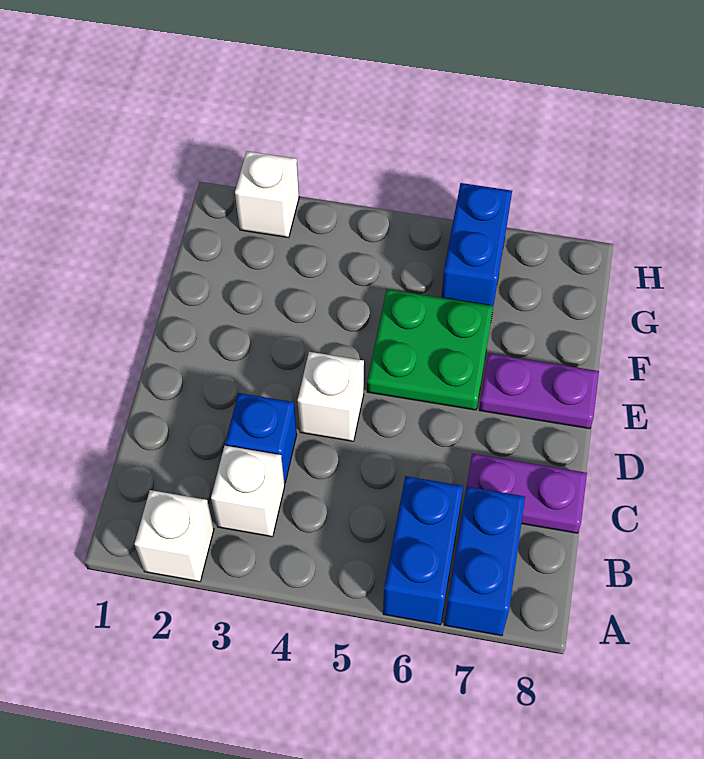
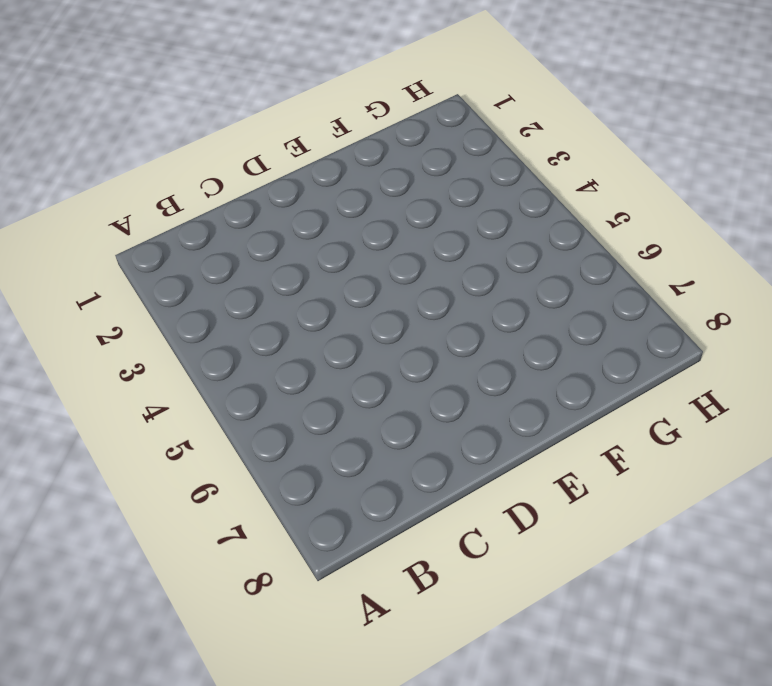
none -> white brick A2 level 1
none -> blue brick A6:B6 level 1

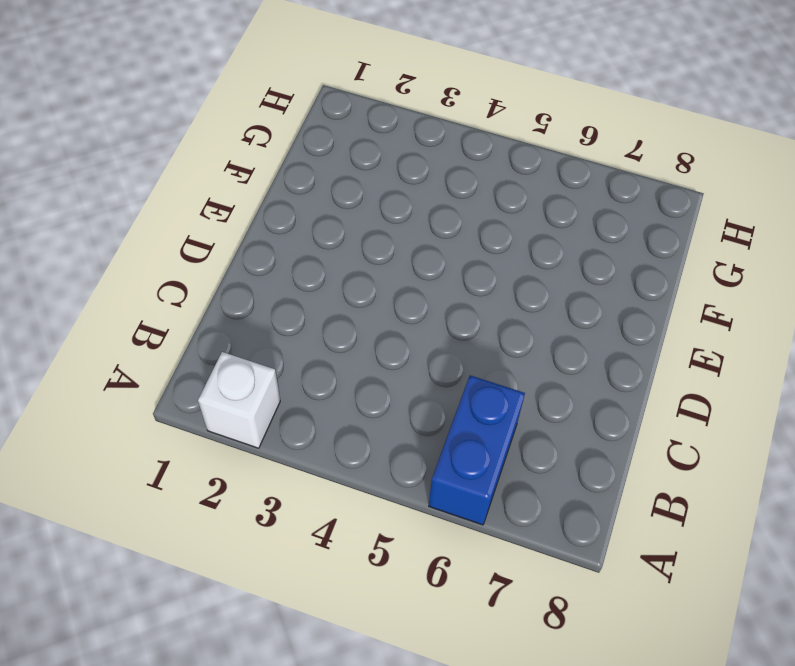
none -> blue brick A7:B7 level 1
none -> white brick B3 level 1

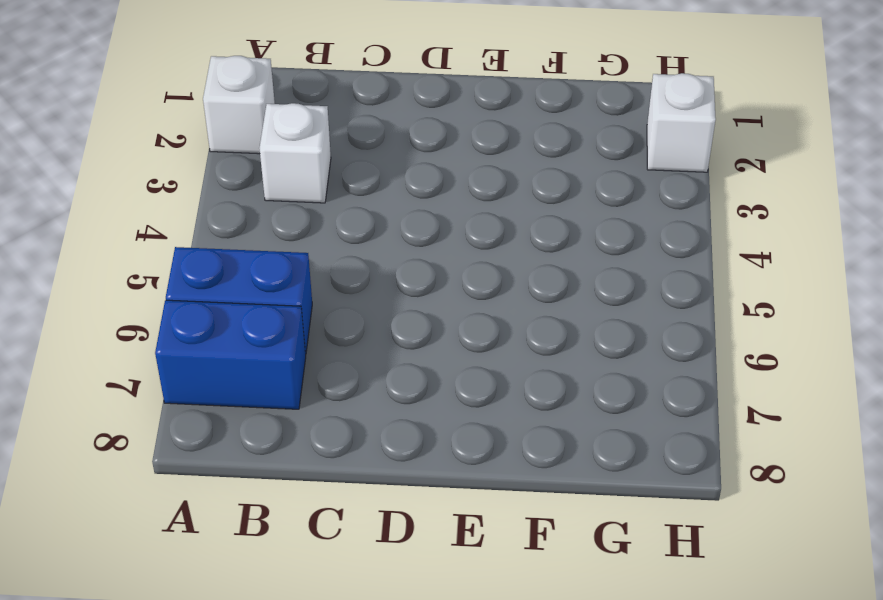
none -> blue brick C3 level 1
none -> purple plate C7:C8 level 1

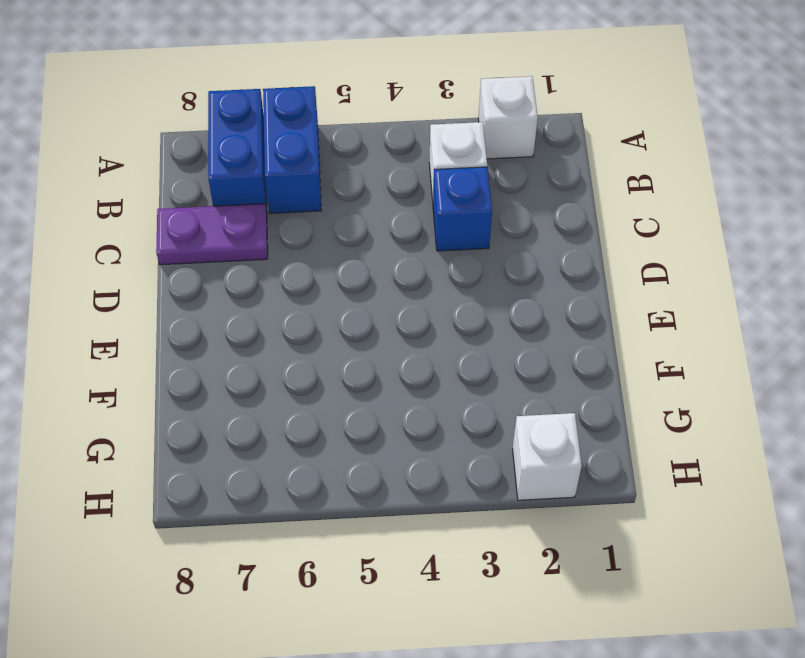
none -> white brick D4 level 1
none -> green plate E5:F6 level 1

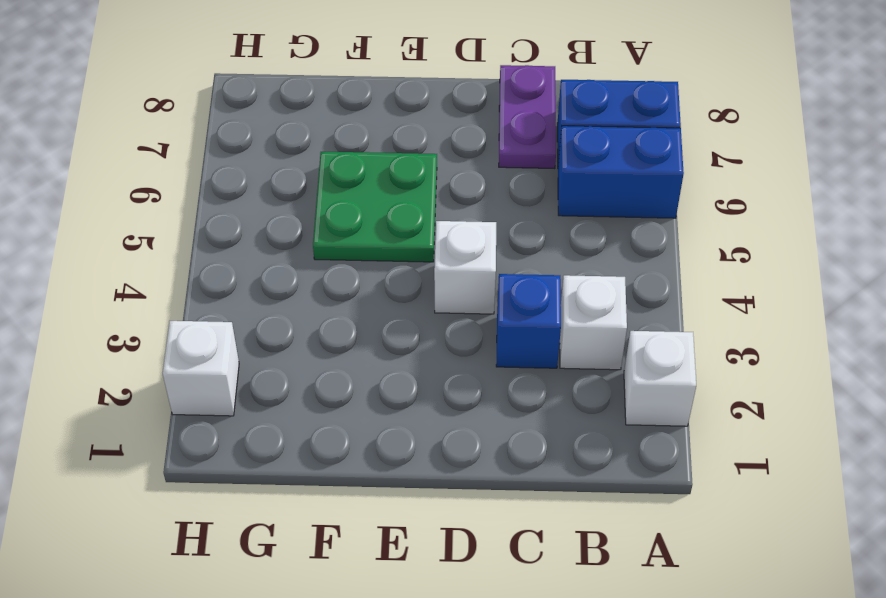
none -> purple plate E7:E8 level 1
none -> blue brick G6:H6 level 1

